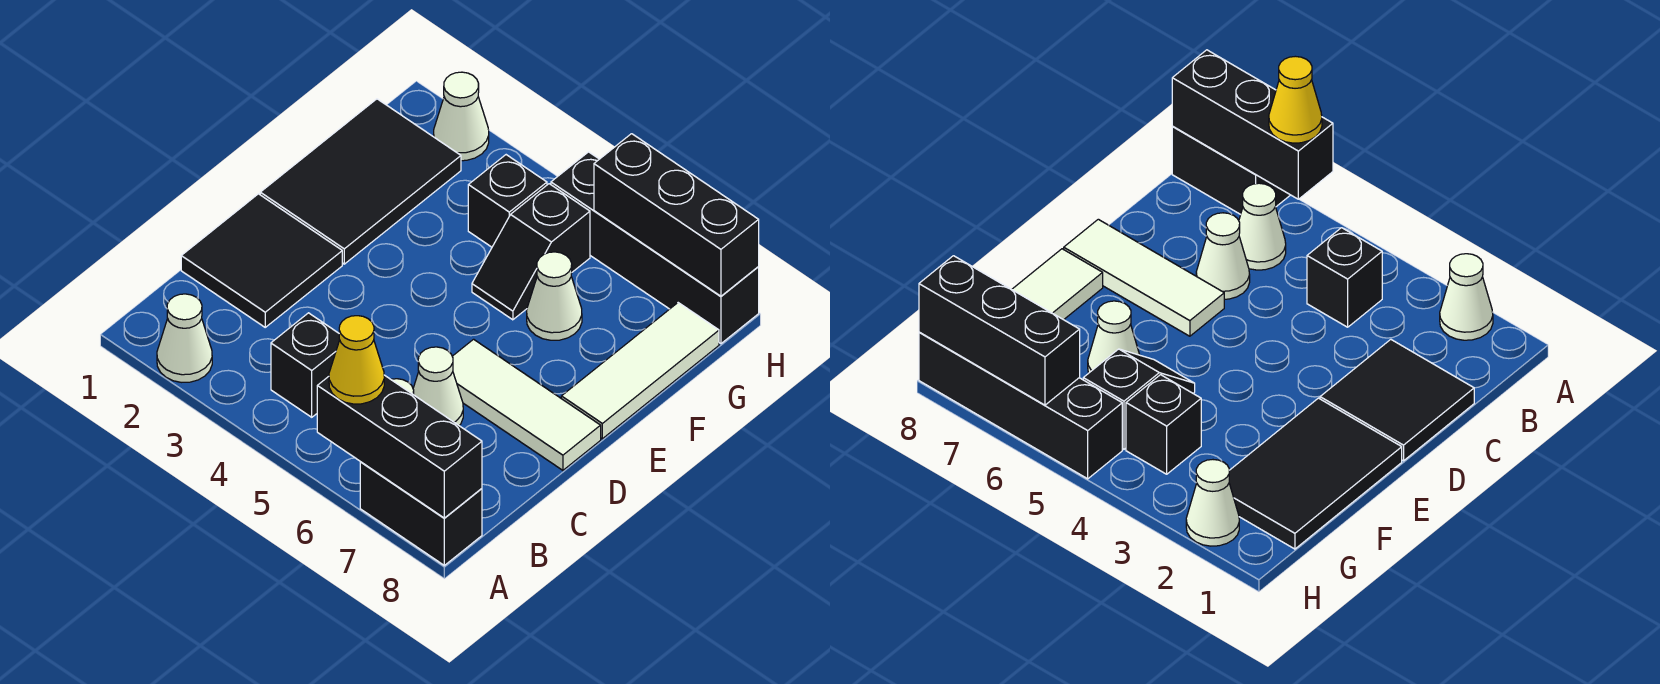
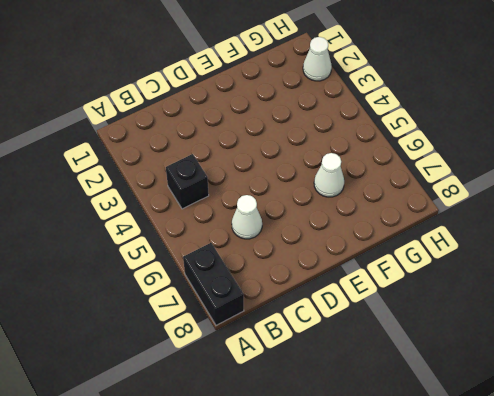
none -> white cone A2 level 1
none -> white cone B6 level 1
none -> black tile C1:D2 level 1

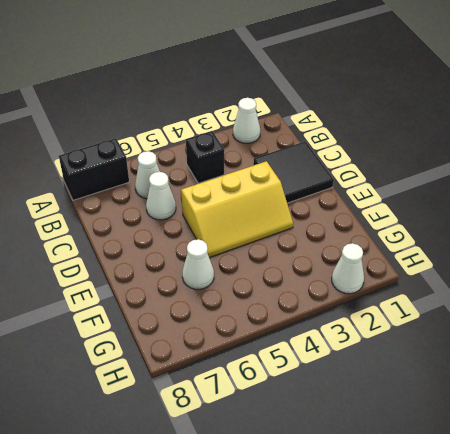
yellow slope D3:E5 level 1 top D -> none
none -> white tile D6:D8 level 1
none -> black tile E1:G2 level 1
none -> white tile E8:G8 level 1

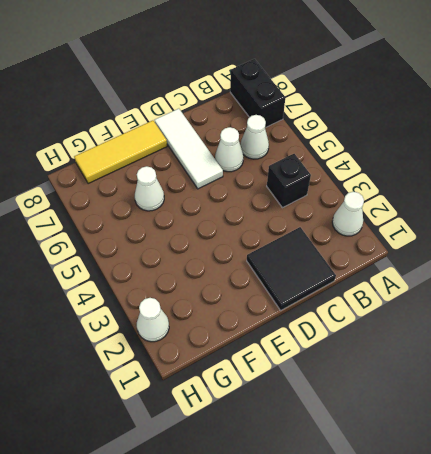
yellow tile E8:G8 level 1 -> white tile E8:G8 level 1
none -> black tile E1:G2 level 1
none -> black slope F5:G5 level 1 top G
none -> black brick G4 level 1

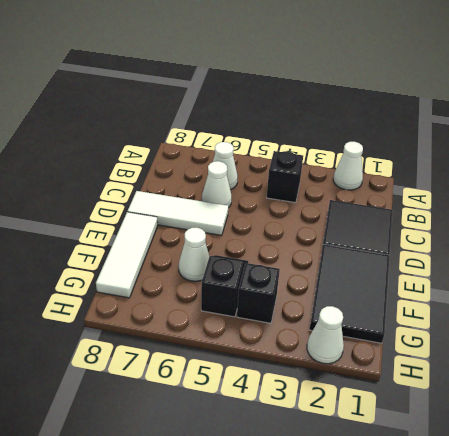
none -> black brick A7:A8 level 1
none -> black brick H5:H8 level 1
none -> black brick A6:A8 level 2

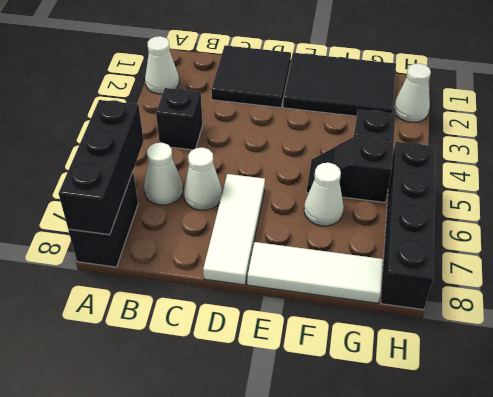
none -> black brick H6:H8 level 2
none -> yellow cone A6 level 3

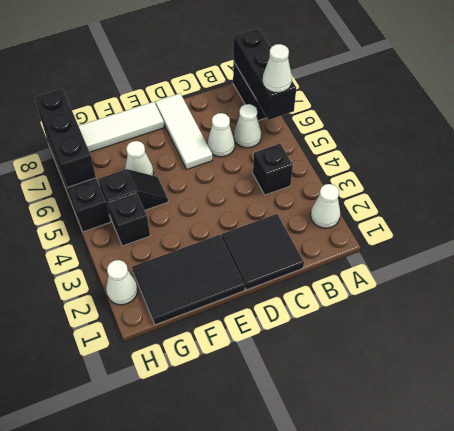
white cone A6 level 3 -> yellow cone A6 level 3

